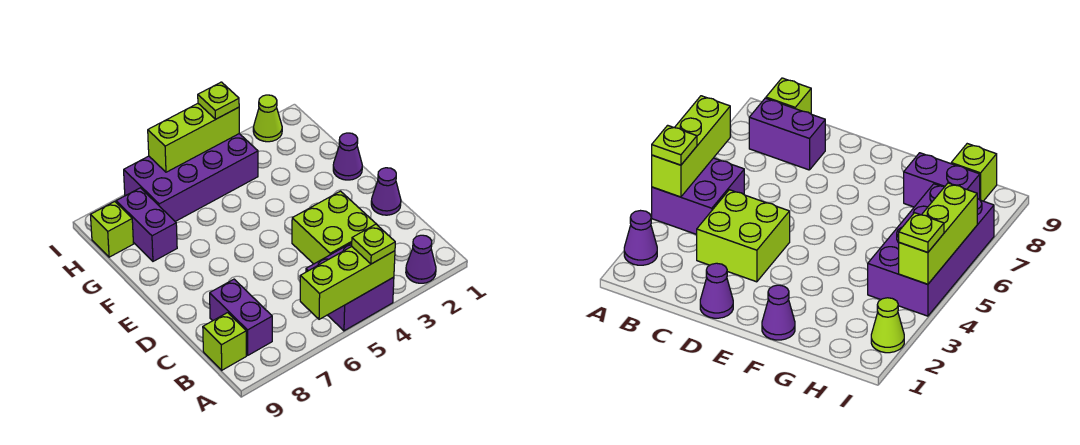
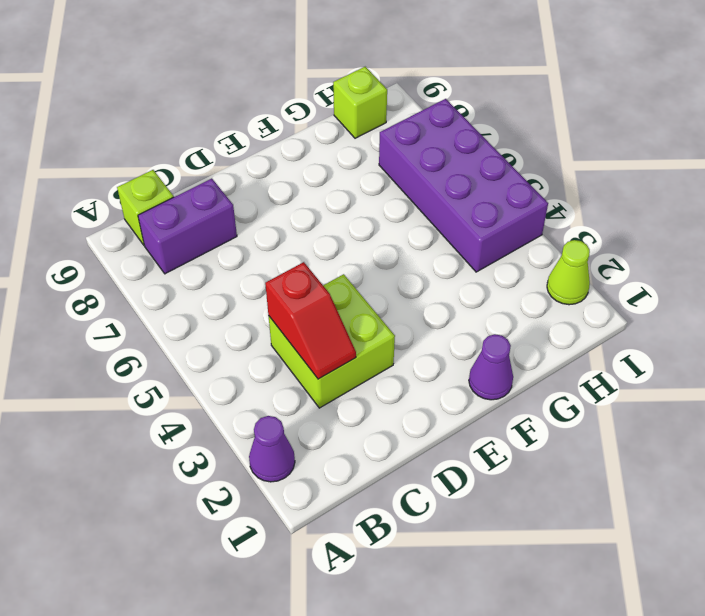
red slope C3:C4 level 2 top 4 -> none
none -> purple brick A4:B5 level 1
none -> purple cone D1 level 1
none -> purple brick G8:H8 level 1

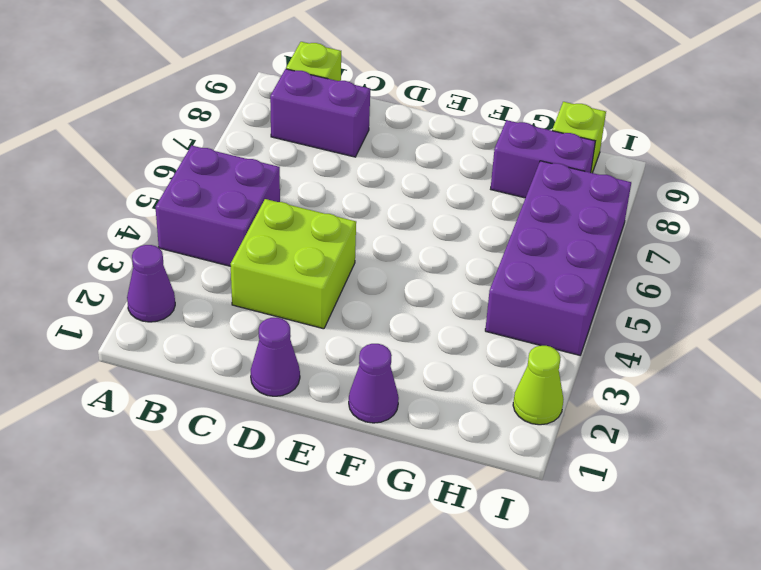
none -> lime brick A4:A6 level 2
none -> lime brick I4:I6 level 2
none -> lime plate A4 level 3

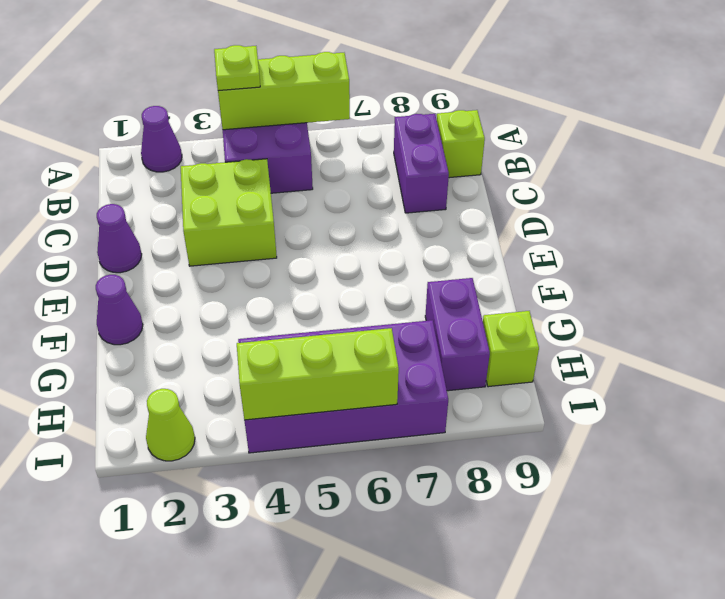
none -> lime plate I4 level 3

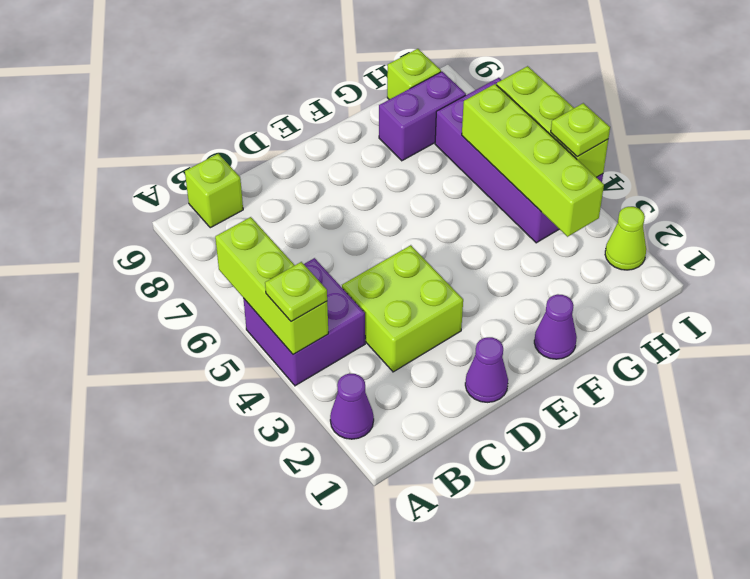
lime brick H3:H6 level 2 -> none
none -> purple brick B8:C8 level 1

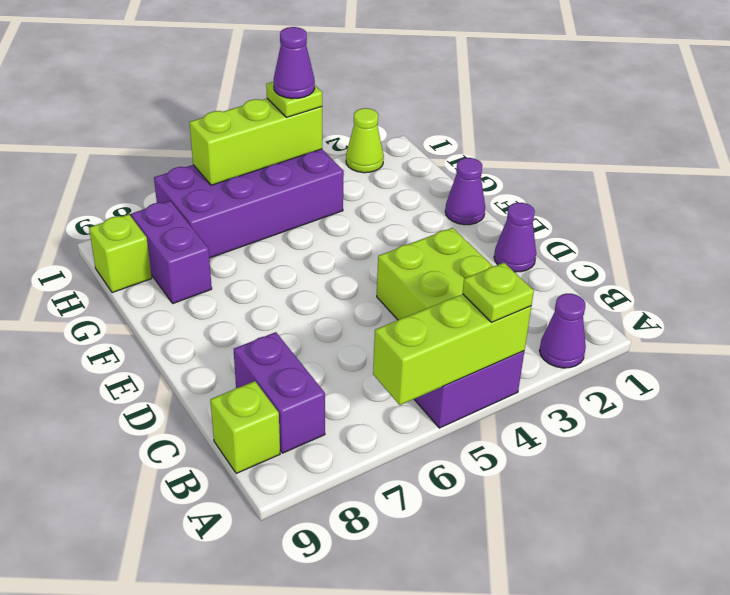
purple cone I4 level 4 -> none

